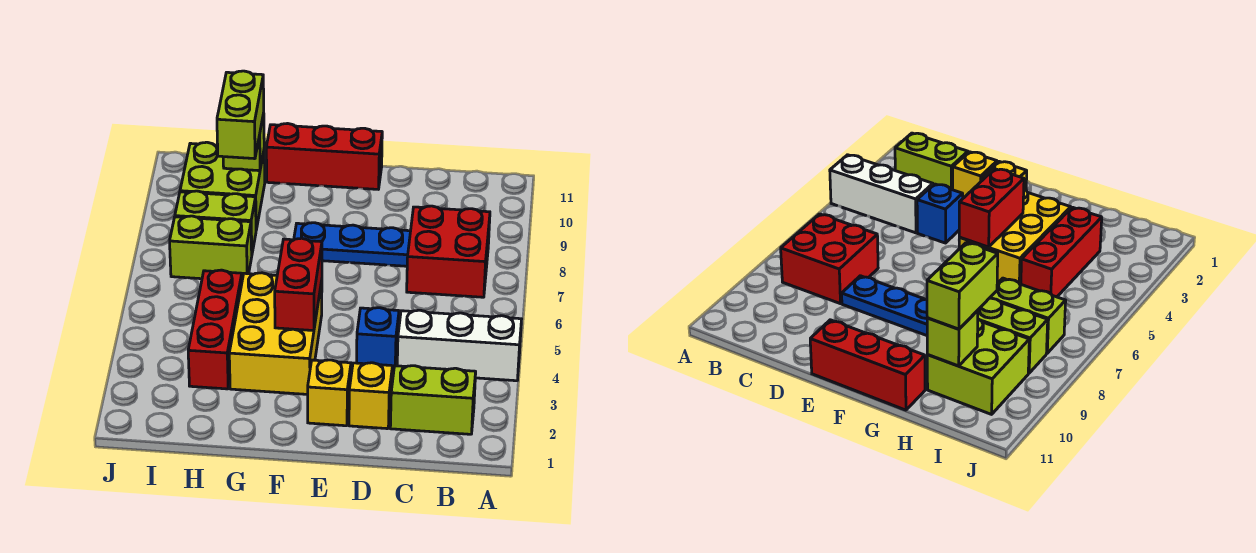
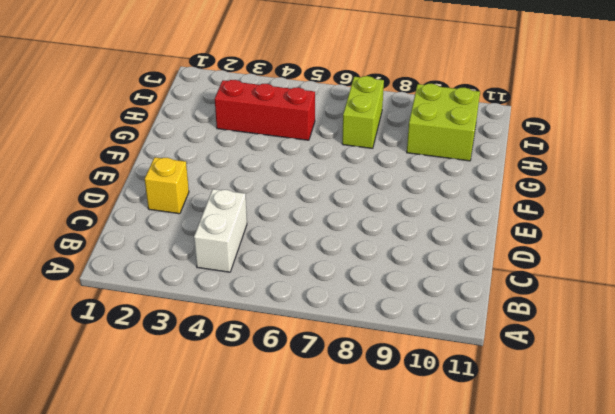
white brick B4:C4 level 1 -> white brick A4:C4 level 1
none -> lime brick B2:C2 level 1
none -> red brick B7:C8 level 1
none -> blue brick D4 level 1

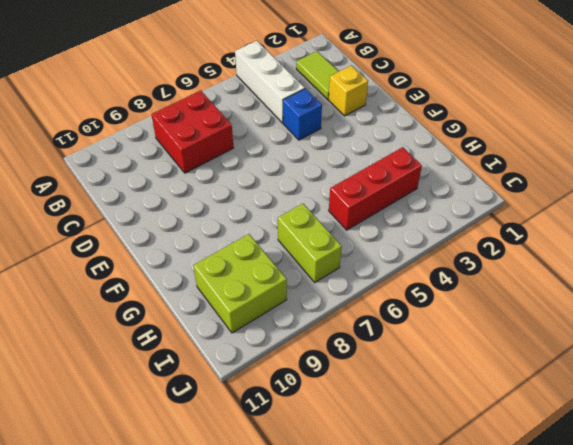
lime tile B2:C2 level 1 -> lime brick B2:C2 level 1
none -> blue plate D8:F8 level 1
none -> yellow brick E2 level 1
none -> red brick E11:G11 level 1

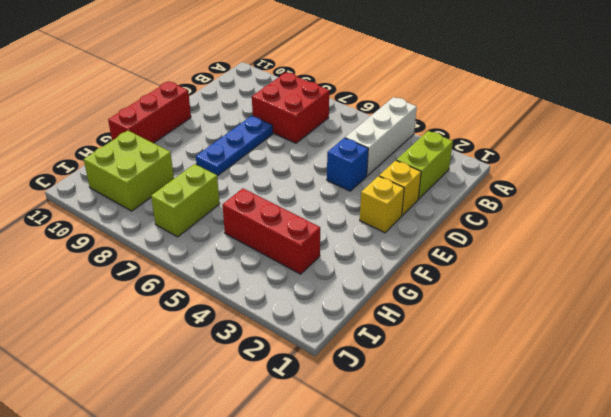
none -> yellow brick F3:G5 level 1
none -> lime brick H8:I8 level 1
none -> red brick F4:F5 level 2

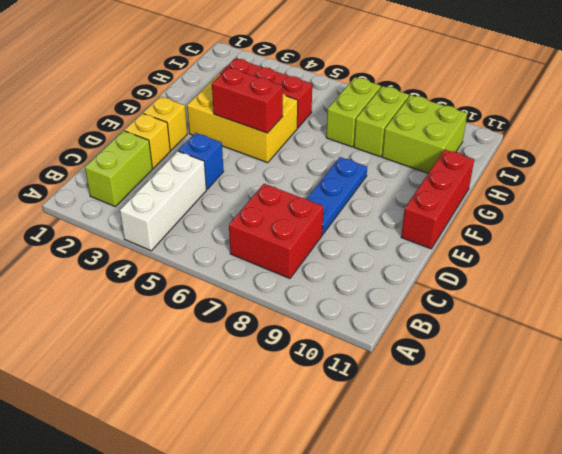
none -> lime brick H10 level 2
none -> lime brick H9:H10 level 3

